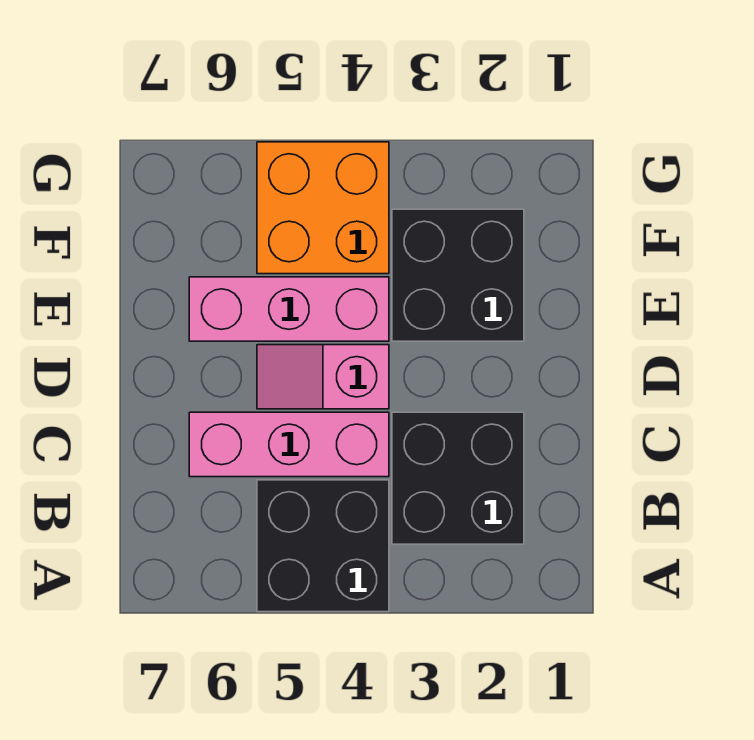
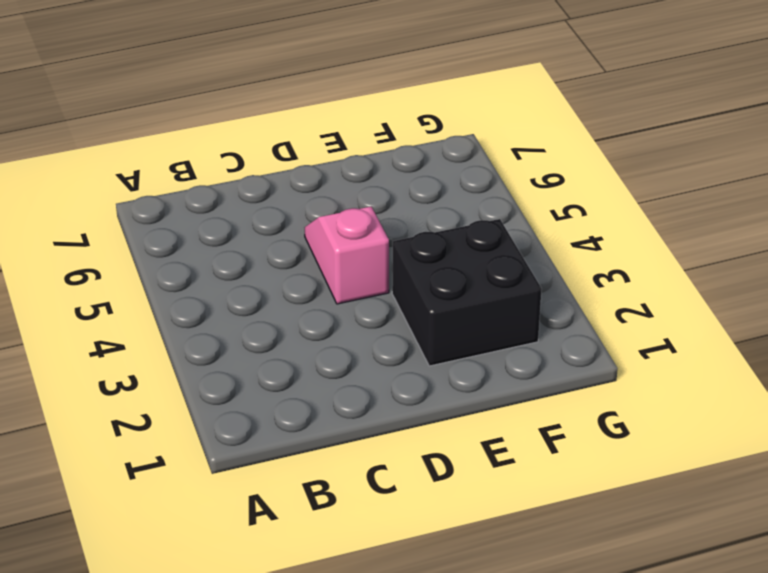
none -> black brick A4:B5 level 1
none -> black brick B2:C3 level 1

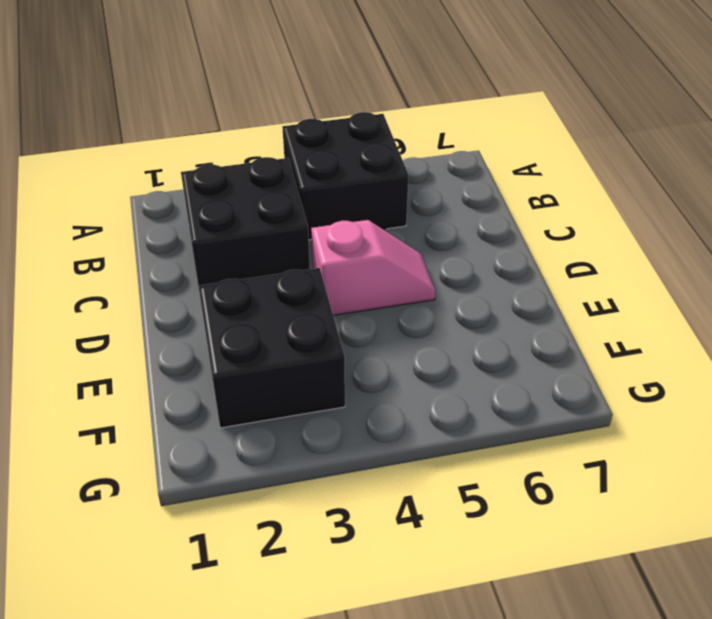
none -> pink brick C4:C6 level 1
none -> pink brick E4:E6 level 1

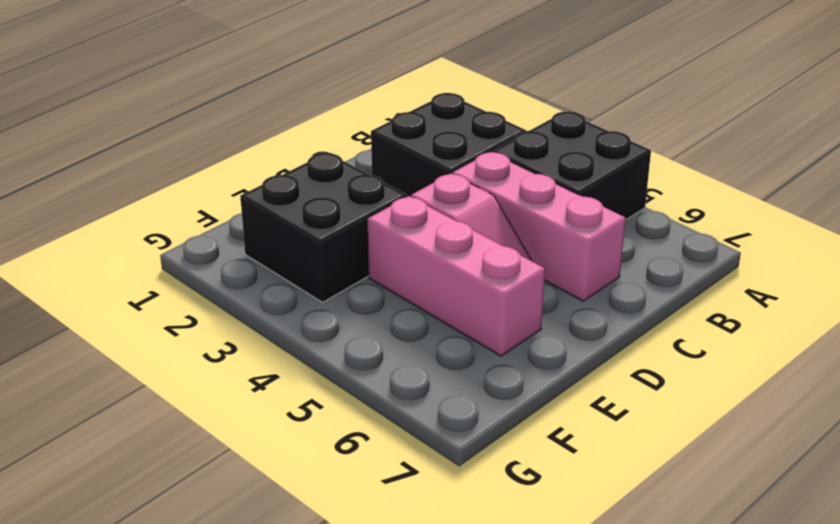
none -> orange brick F4:G5 level 1

